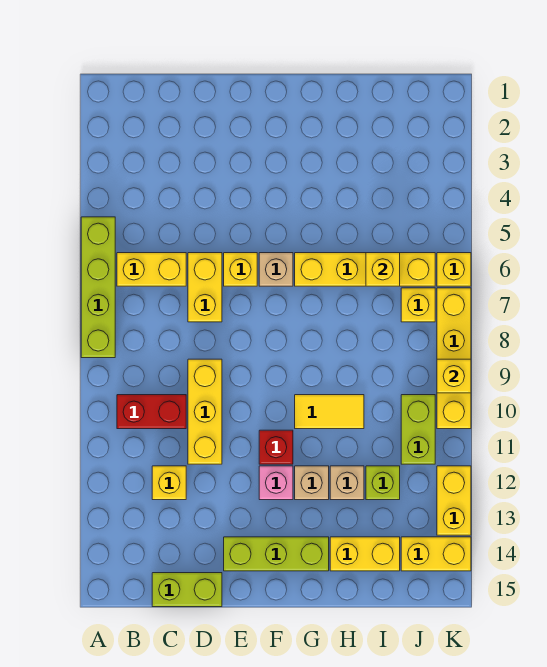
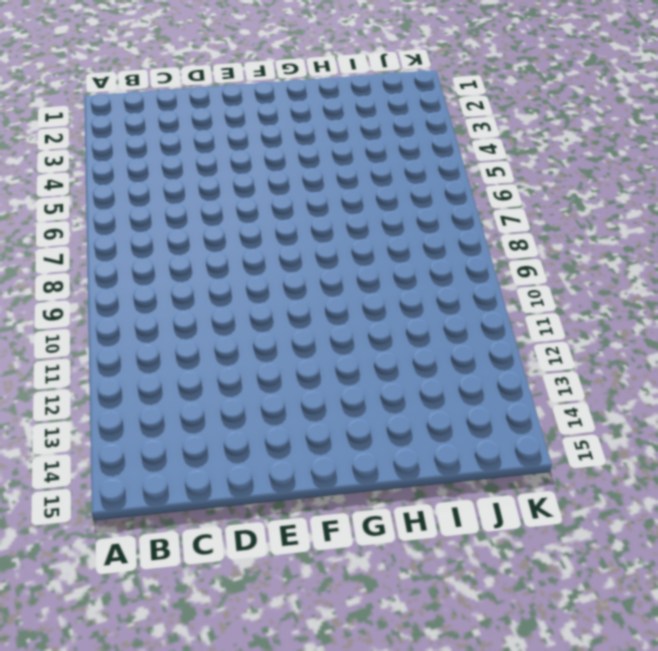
none -> lime brick A5:A8 level 1
none -> yellow brick B6:C6 level 1
none -> red brick B10:C10 level 1

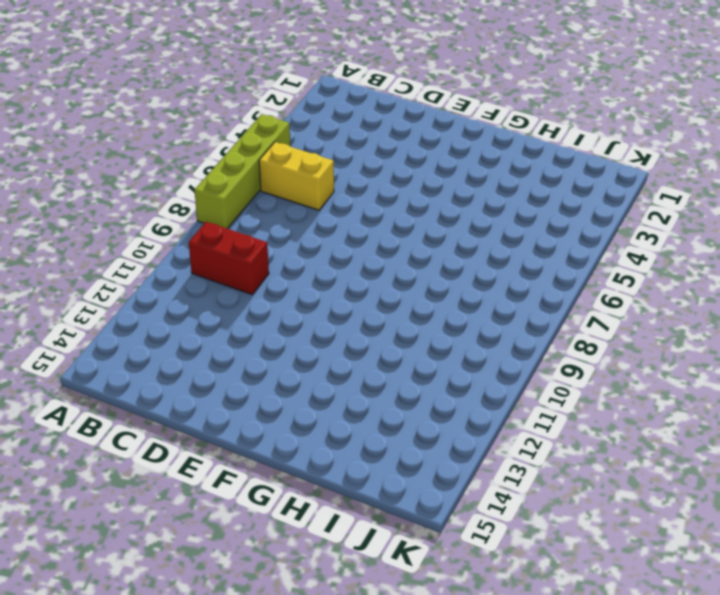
none -> yellow brick C12 level 1
none -> lime brick C15:D15 level 1
none -> yellow brick D6:D7 level 1

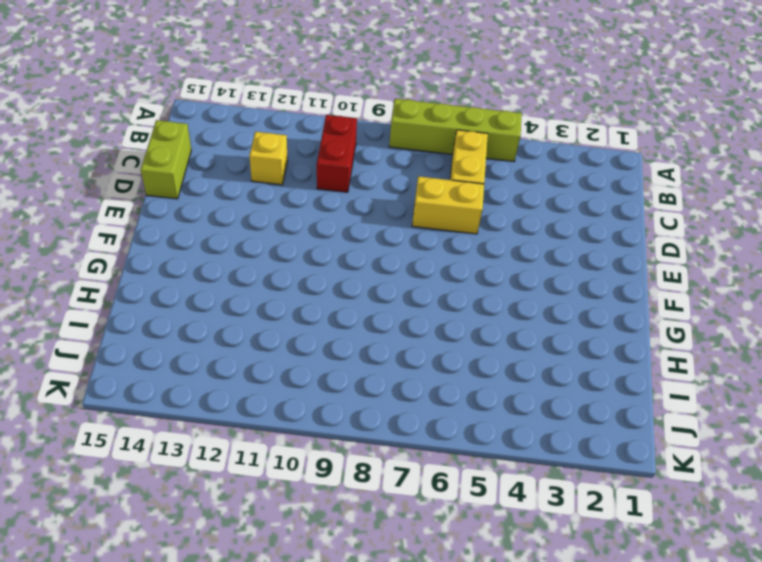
none -> yellow brick D9:D11 level 1
none -> yellow brick E6 level 1
none -> lime brick E14:G14 level 1

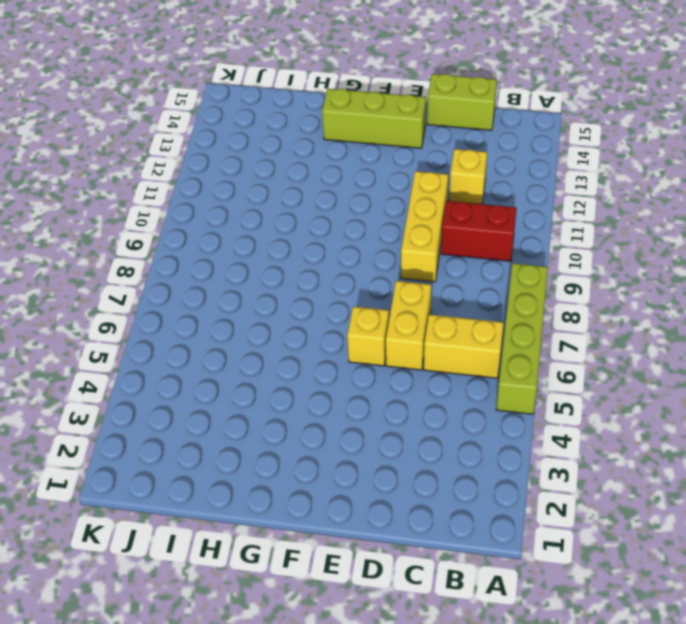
none -> tan brick F6 level 1
none -> red brick F11 level 1
none -> pink brick F12 level 1

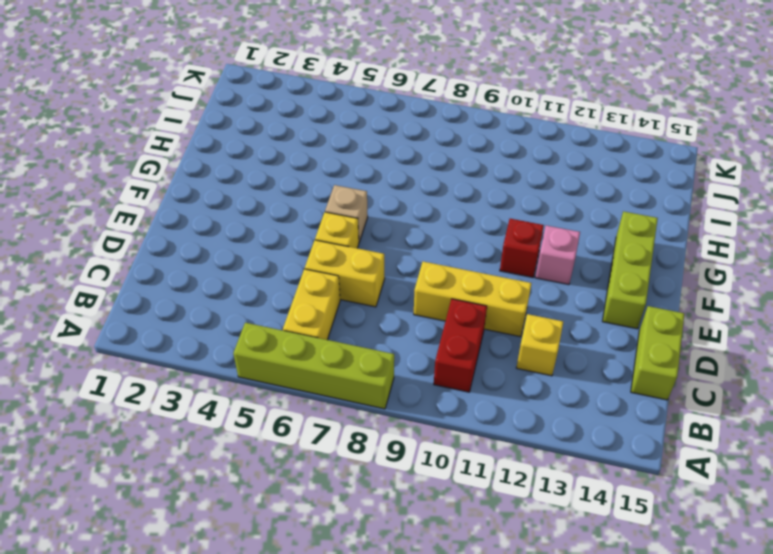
none -> yellow brick G6:J6 level 1
none -> yellow tile G10:H10 level 1
none -> tan brick G12 level 1

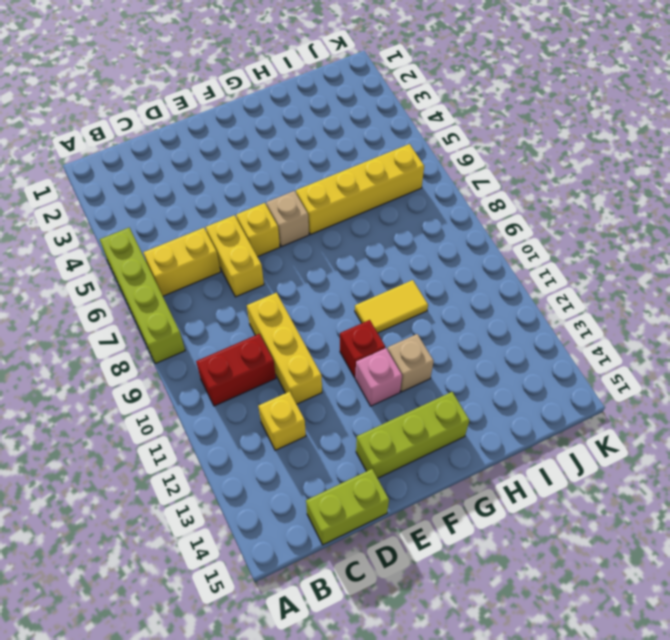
none -> tan brick H12 level 1
none -> yellow brick H14:I14 level 1
none -> lime brick I12 level 1

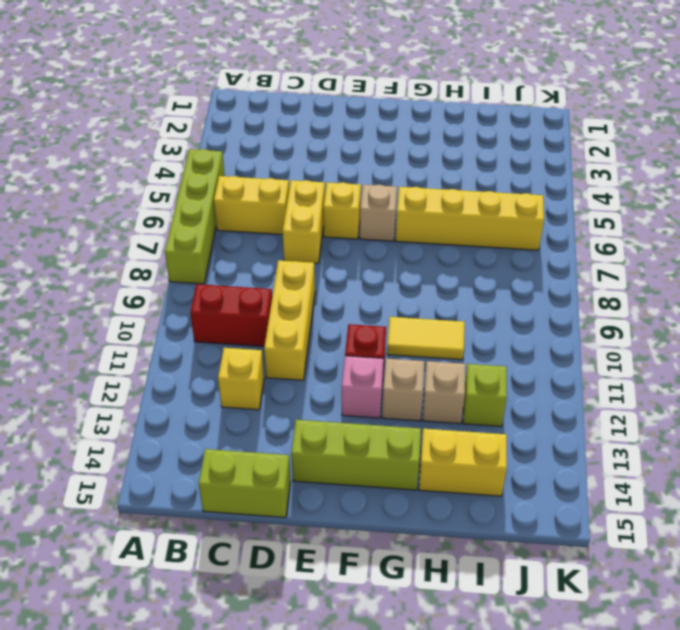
none -> yellow brick J7 level 1
none -> lime brick J10:J11 level 1
none -> yellow brick J14:K14 level 1

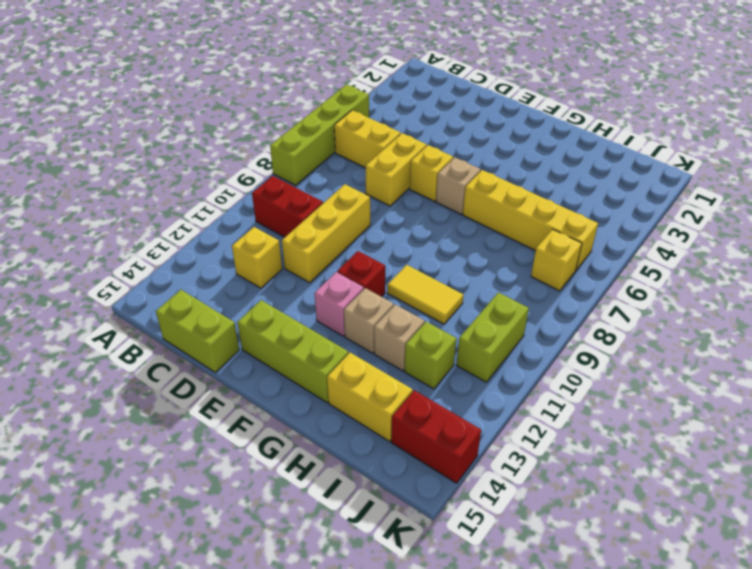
red brick J14:K14 level 1 -> yellow brick J14:K14 level 1
none -> yellow brick K6 level 1
none -> yellow brick K7:K10 level 1
none -> yellow brick K12:K13 level 1

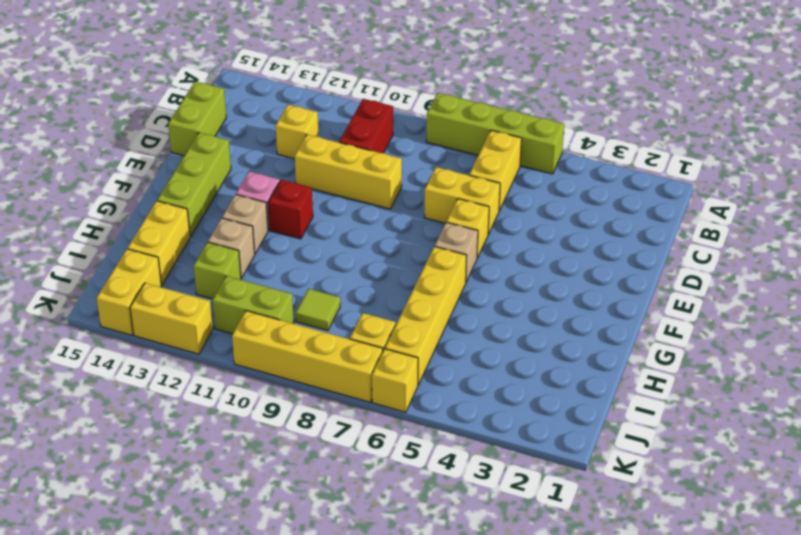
lime tile I9 level 1 -> none
none -> yellow tile G10:H10 level 1
none -> yellow brick I6 level 2
none -> yellow brick K9 level 2

